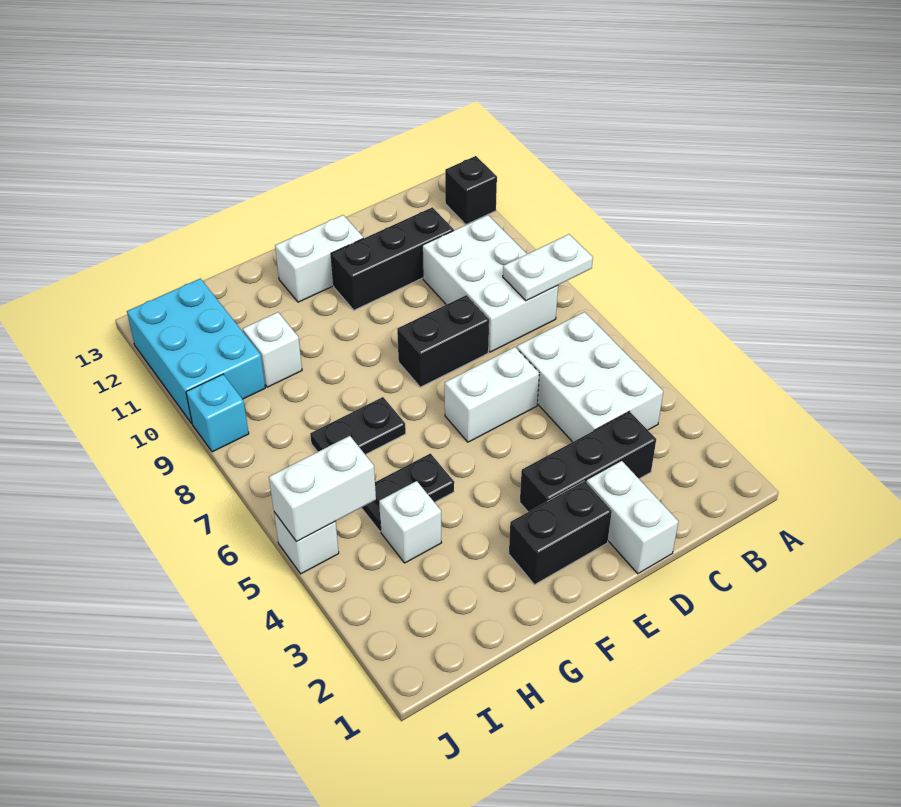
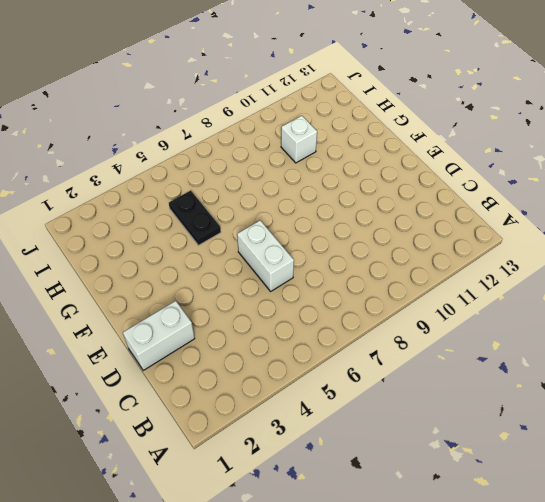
none -> black brick A12 level 1
none -> white brick B4:C6 level 1
none -> white brick B8:C10 level 1

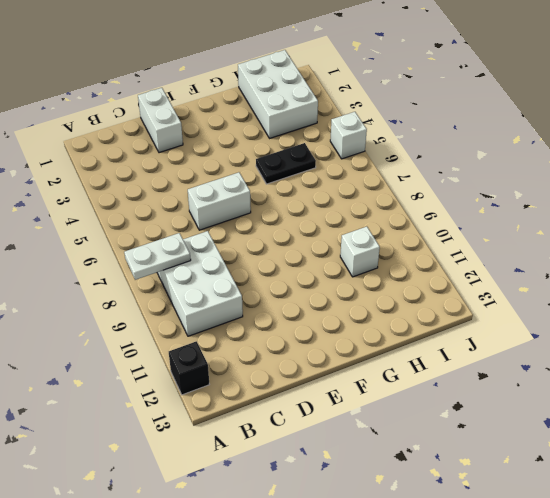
white brick H1:I3 level 1 -> white brick B4:C6 level 1
none -> black brick C3:E3 level 1
none -> black brick C11:E11 level 1
none -> black brick D8:E8 level 1

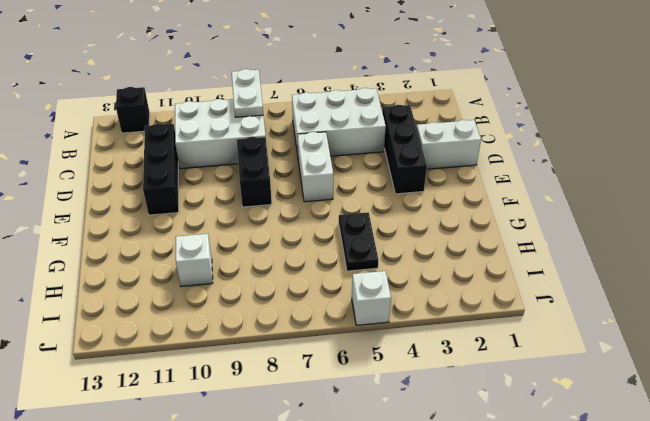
none -> black brick E2:F2 level 1
none -> white brick E12:F12 level 1
none -> black plate G7:H7 level 1

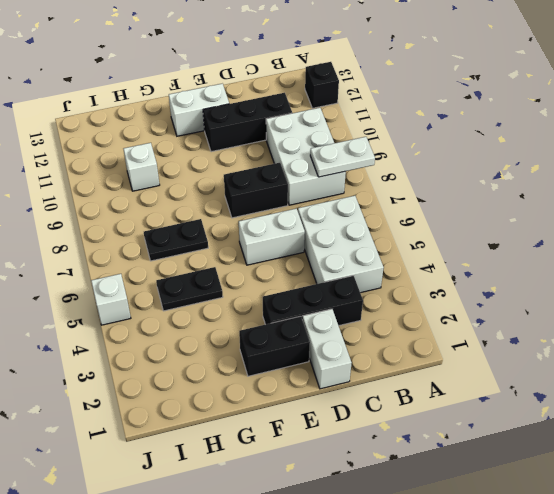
none -> white brick H4 level 1
none -> cyan brick I10:J12 level 1
none -> cyan brick J9 level 1

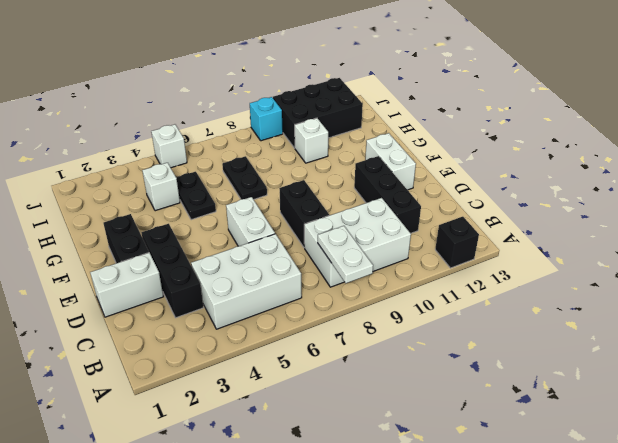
black brick I10:J12 level 1 -> cyan brick I10:J12 level 1
none -> white brick I5:J5 level 2

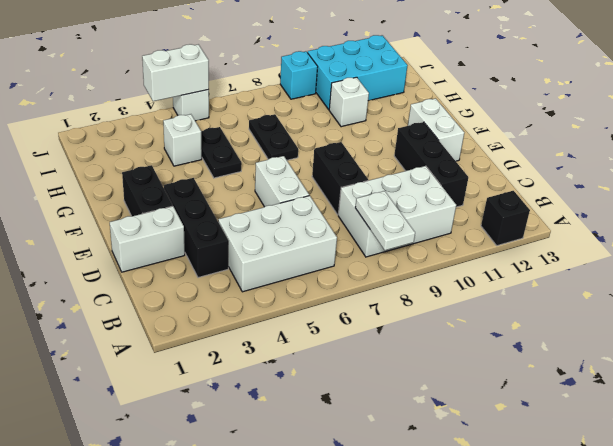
white brick J4:J5 level 2 -> white brick I5:J5 level 2

